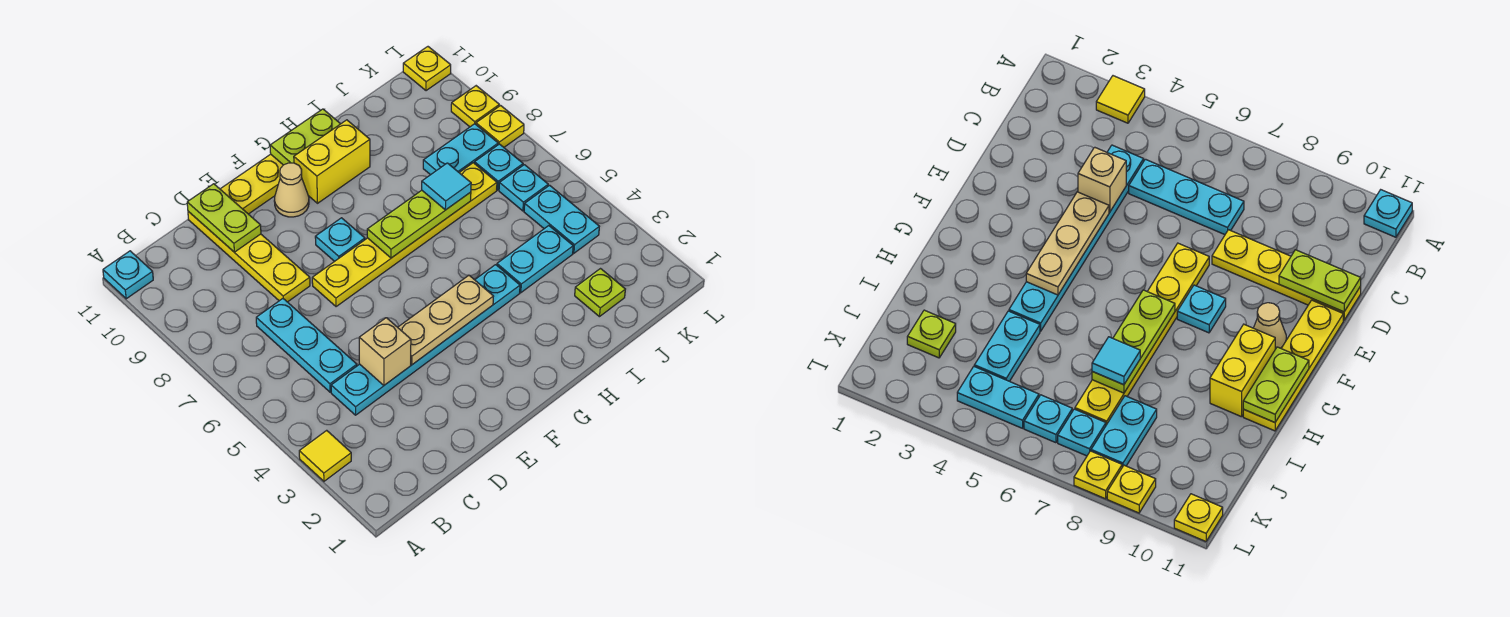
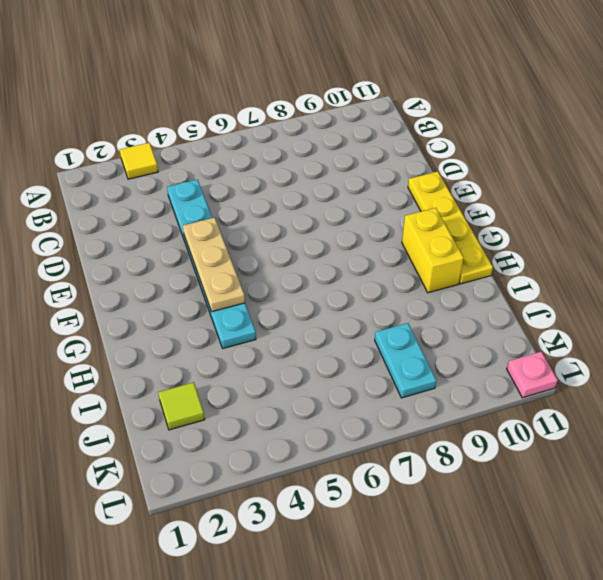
lime tile J2 level 1 -> lime plate J2 level 1
pink plate L11 level 1 -> yellow plate L11 level 1
none -> cyan plate A11 level 1
none -> cyan plate C5:C7 level 1
none -> yellow plate D8:D11 level 1

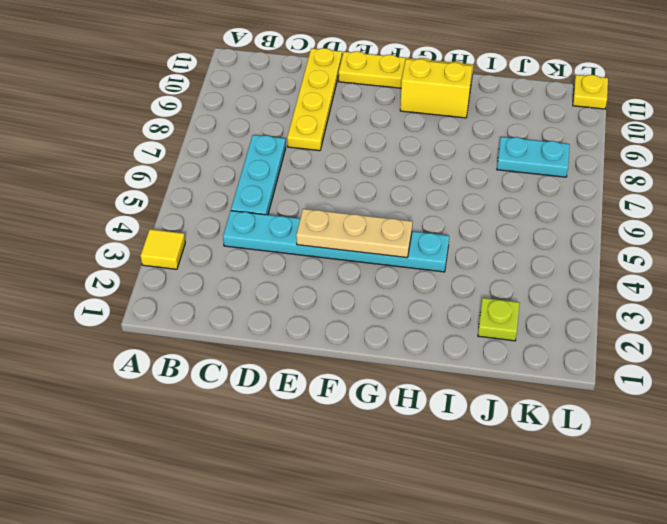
none -> cyan plate A11 level 1
none -> yellow plate E7:J7 level 1
none -> cyan plate F8 level 1

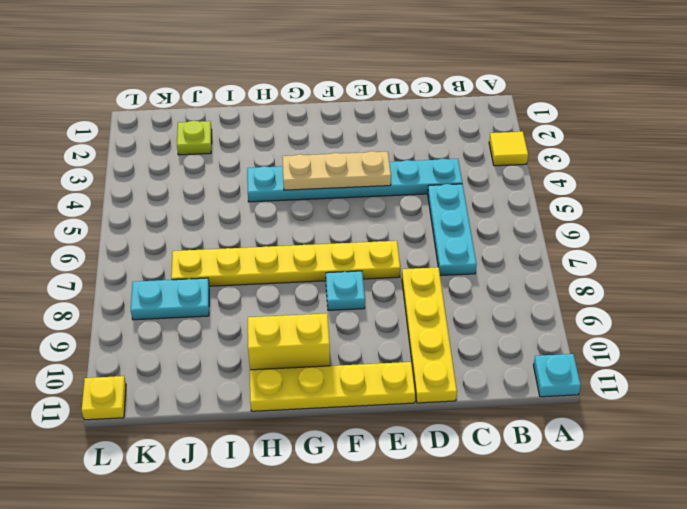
none -> tan cone F10 level 1
none -> cyan plate I4:J4 level 1
none -> cyan plate K4:K5 level 1

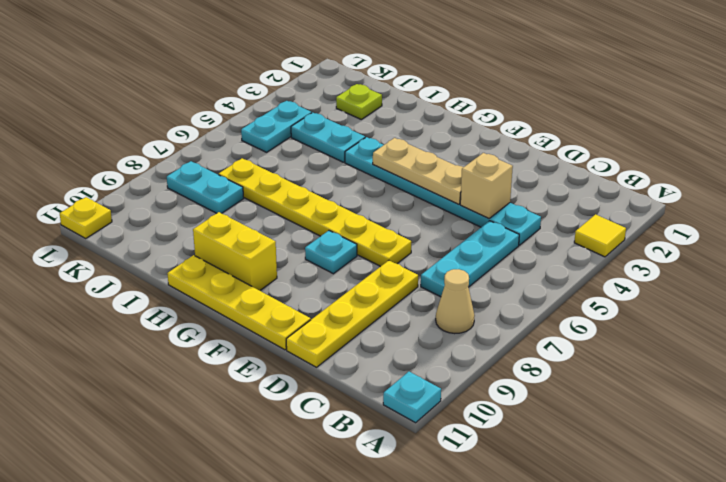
tan cone B8 level 1 -> tan cone F10 level 1
none -> cyan plate K6 level 1
none -> cyan plate K7 level 1
none -> yellow plate L8 level 1

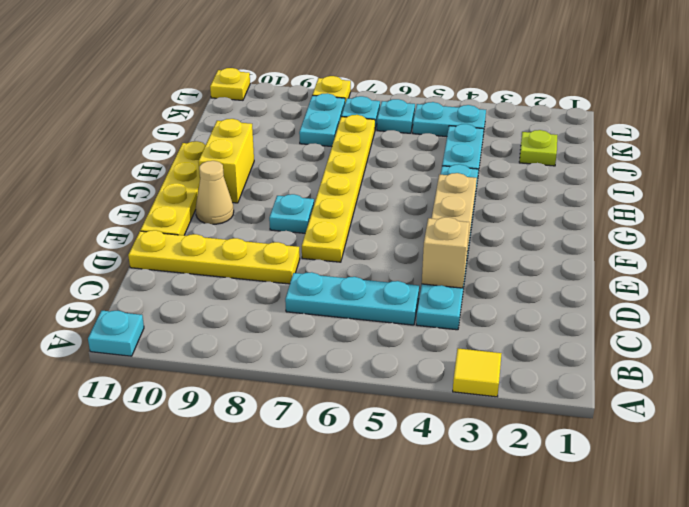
none -> yellow plate L9 level 1
none -> lime plate D10:D11 level 2
none -> lime plate G7:I7 level 2

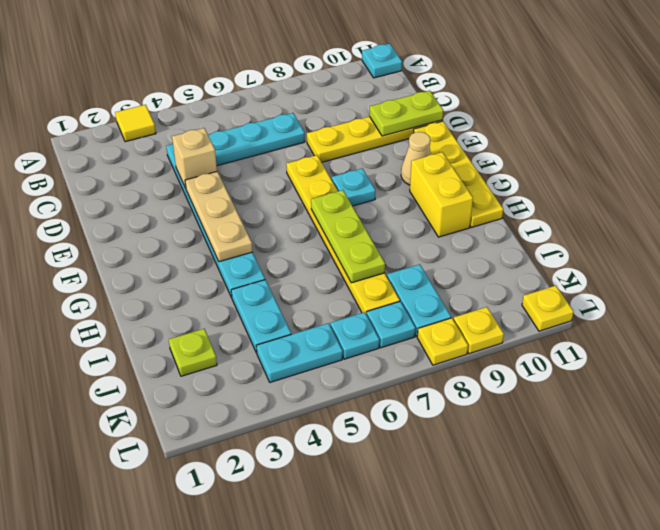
none -> lime plate G11:H11 level 2
none -> cyan tile I7 level 3

